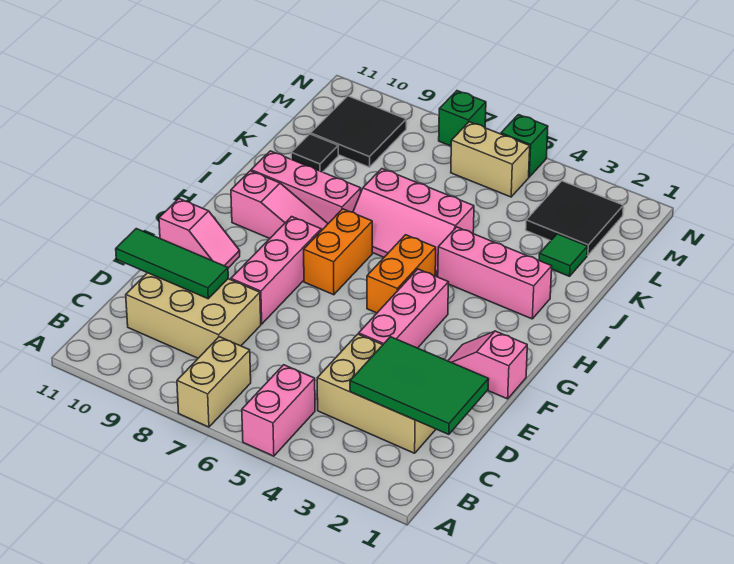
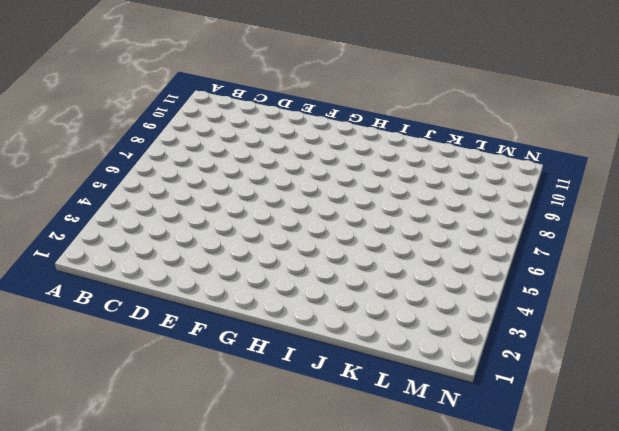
none -> pink brick A5:B5 level 1
none -> tan brick A7:B7 level 1
none -> tan brick C2:D4 level 1

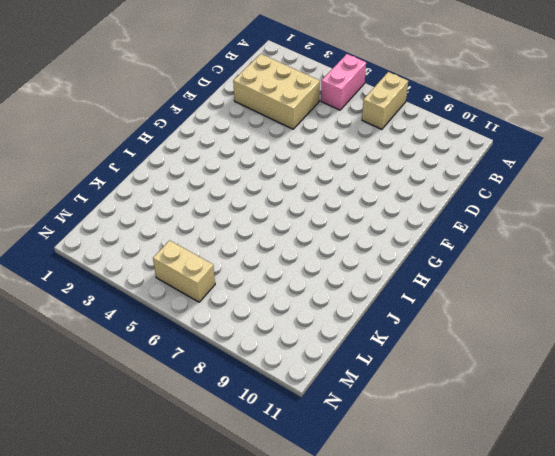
none -> tan brick C8:D10 level 1
none -> pink brick E4:G4 level 1
none -> pink brick E8:G8 level 1

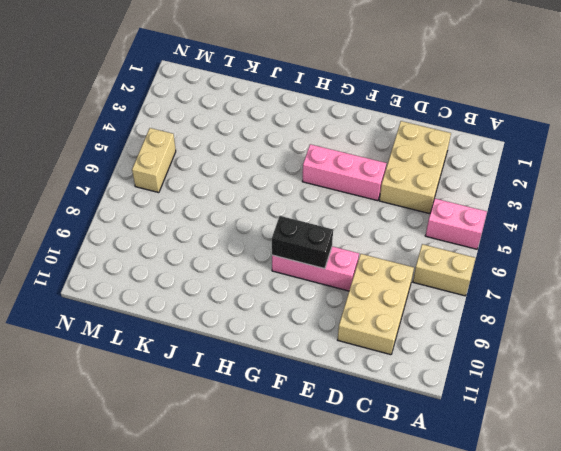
black brick F8:G8 level 2 -> none
none -> pink slope F1:F2 level 1 top 1
none -> pink slope F10:F11 level 1 top 11
none -> orange brick G5:H5 level 1

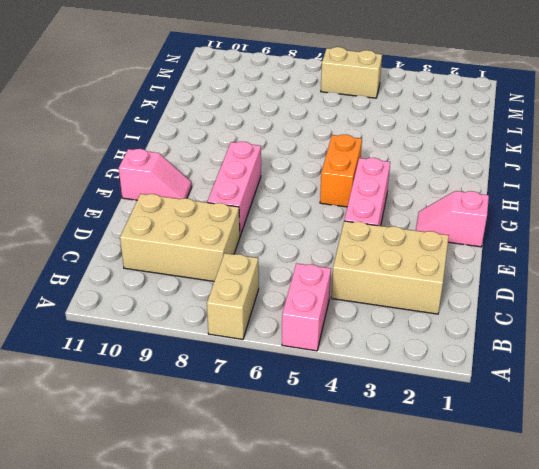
none -> orange brick G7:H7 level 1
none -> pink slope H8:H10 level 1 top 10
none -> pink brick I2:I4 level 1

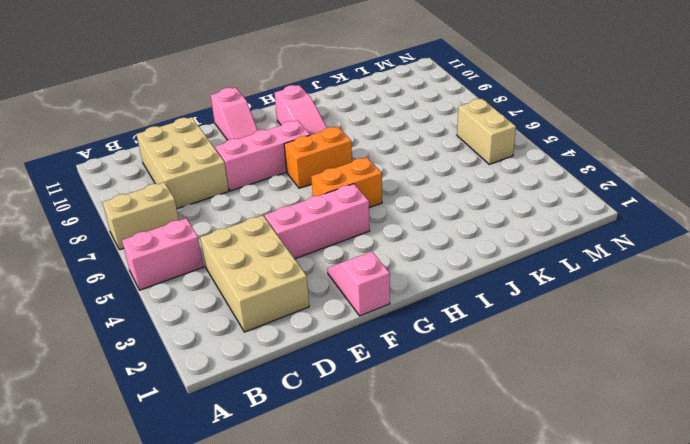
none -> pink brick I2:I4 level 1
none -> pink slope I5:J7 level 1 top J
none -> pink brick I8:I10 level 1

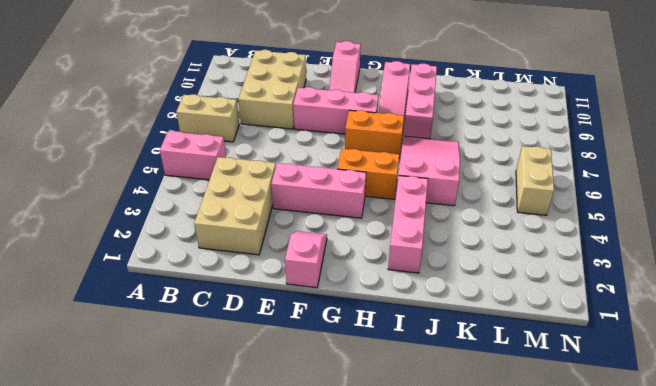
pink slope I5:J7 level 1 top 5 -> pink slope I5:J7 level 1 top J
none -> green tile K2 level 1
none -> black tile K10 level 1
none -> black tile L2:M3 level 1

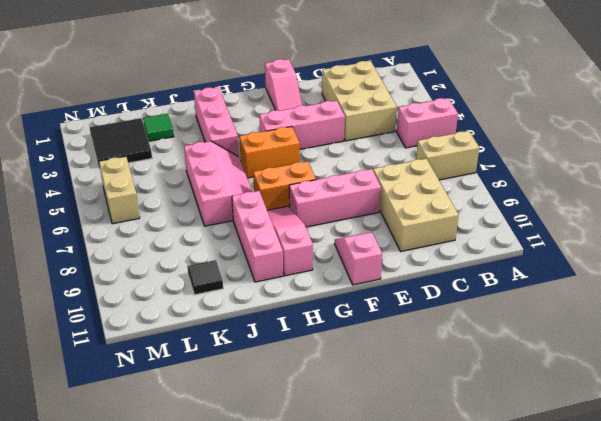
none -> black tile L9:M10 level 1
none -> green brick N5 level 1
none -> green brick N7 level 1

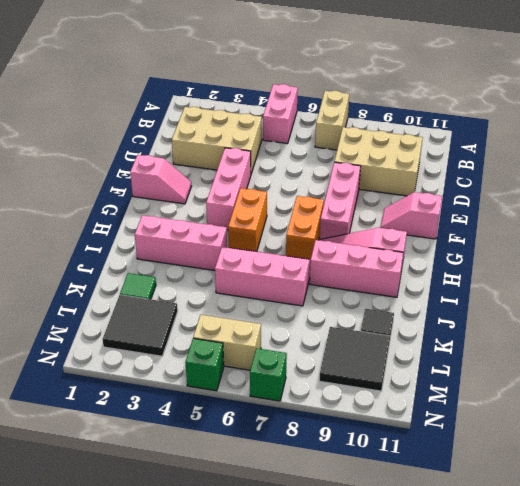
none -> green tile C1:D3 level 2
none -> green tile D9:D11 level 2

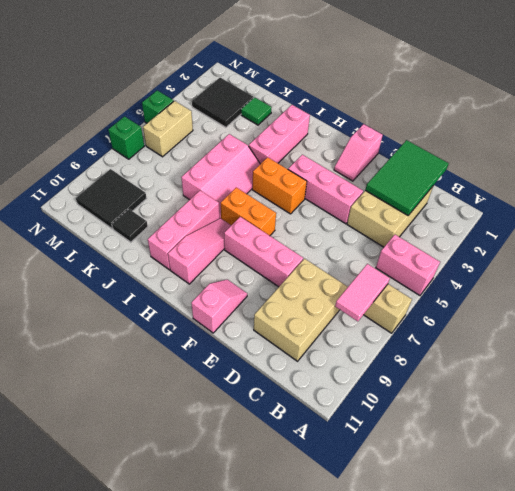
pink tile B7:B8 level 2 -> none
none -> green tile D9:D11 level 2

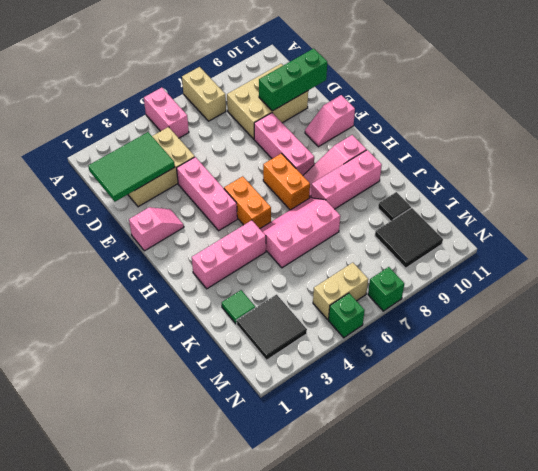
green brick D9:D11 level 2 -> green tile D9:D11 level 2

